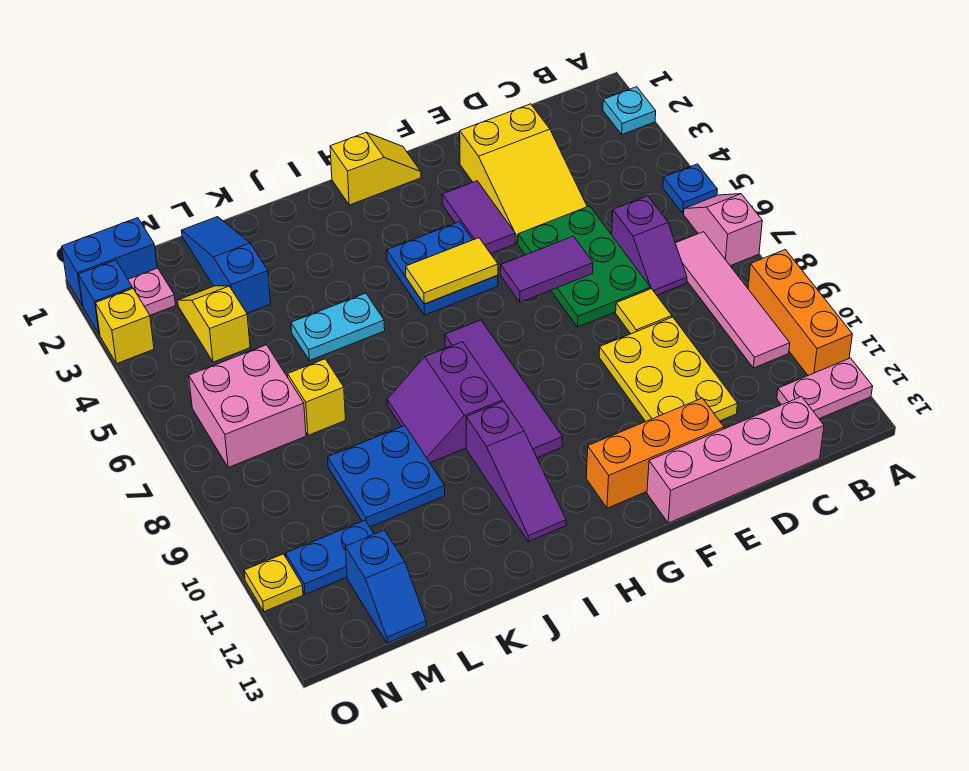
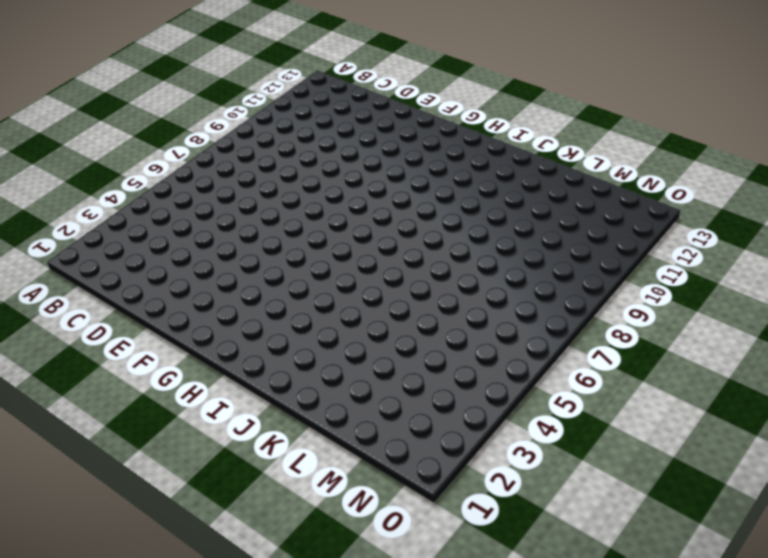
none -> cyan plate A2 level 1
none -> blue plate A5 level 1
none -> pink slope A6:A7 level 1 top 7
none -> orange brick A9:A11 level 1

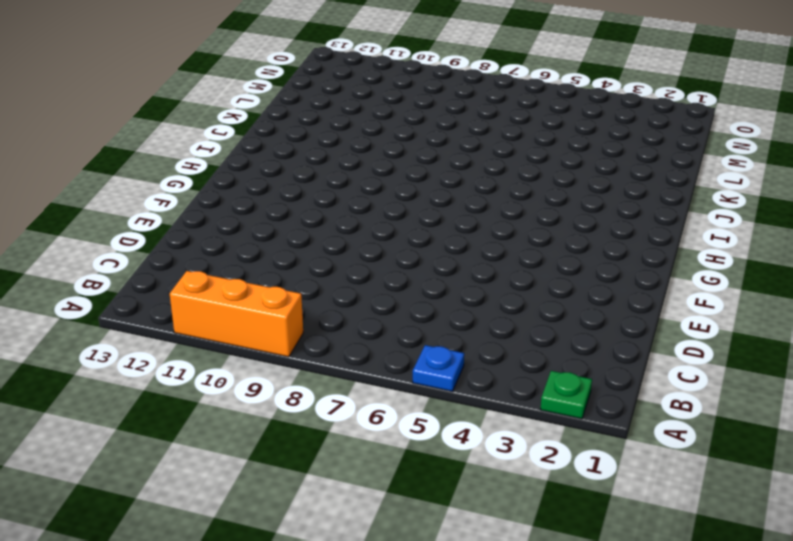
green plate A2 level 1 -> cyan plate A2 level 1
none -> pink slope A6:A7 level 1 top 7
none -> pink plate A12:B12 level 1
none -> pink tile B7:B10 level 1
none -> purple slope C6:C7 level 1 top 6

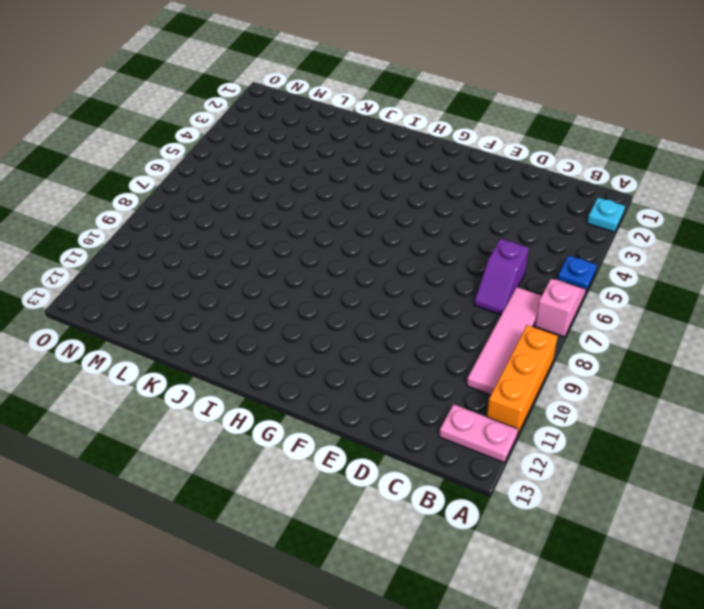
none -> pink brick C13:F13 level 1
none -> yellow slope D2:E4 level 1 top 2
none -> green plate D5:E7 level 1
none -> yellow tile D8 level 1

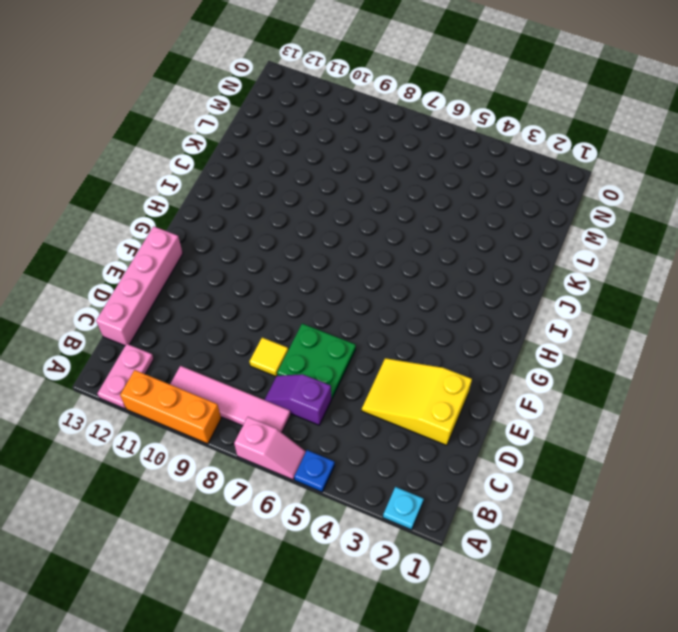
green plate D6:E7 level 1 -> green plate D5:E7 level 1
none -> yellow plate D9:E11 level 1
none -> orange brick E12:G12 level 1
none -> purple tile F3:F4 level 1
none -> yellow slope G1:H1 level 1 top H

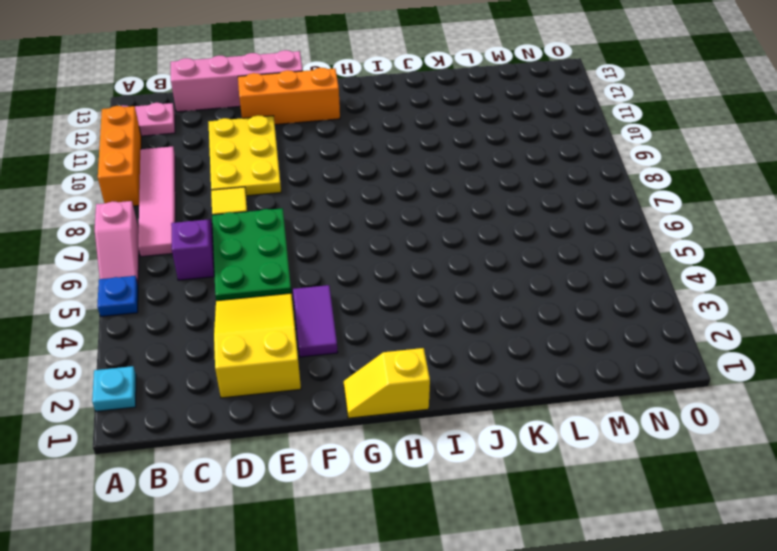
none -> blue plate G4:H5 level 1
none -> purple tile H7:H10 level 1
none -> purple slope I8:J9 level 1 top I
none -> purple slope I10:I12 level 1 top 10

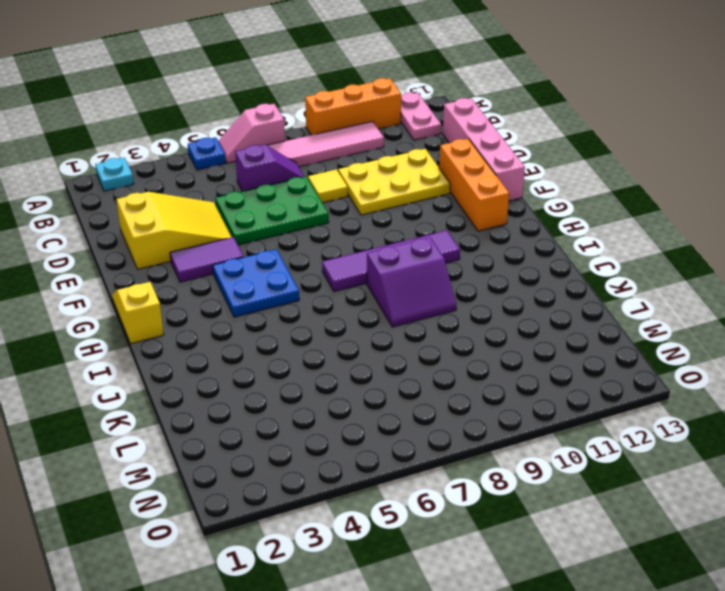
none -> purple slope I10:I12 level 1 top 10
none -> cyan plate J5:K5 level 1
none -> blue plate K9:L10 level 1
none -> blue slope L1:L3 level 1 top 3

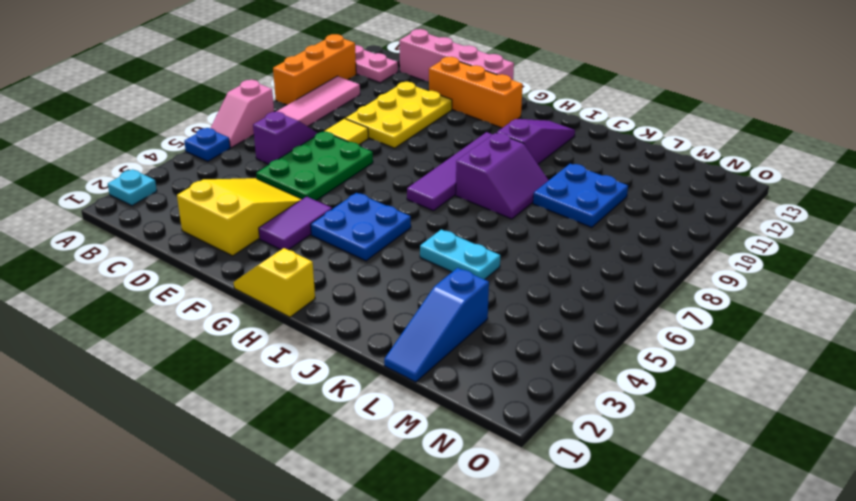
none -> yellow brick L7 level 1
none -> yellow slope M3:M4 level 1 top 4
none -> pink brick M6:N7 level 1
none -> blue plate M11:N11 level 1

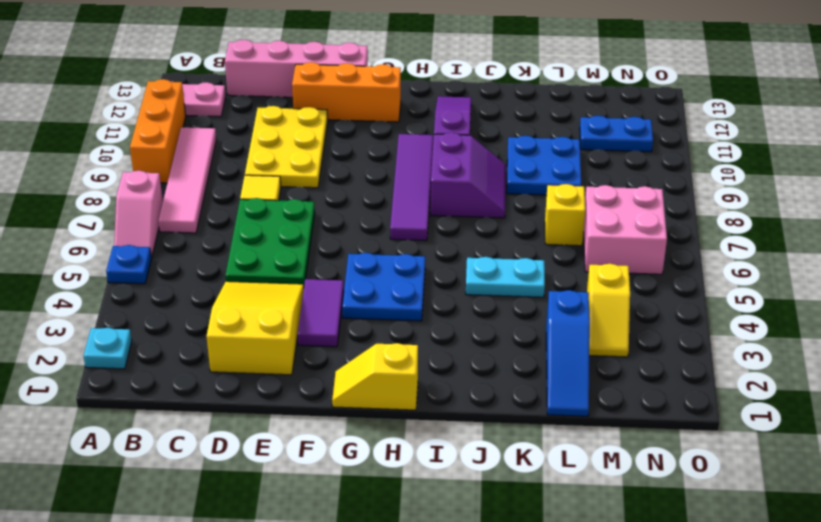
none -> purple slope C6:C7 level 1 top 6
none -> blue slope M12:M13 level 1 top 12
none -> blue brick N1:O1 level 1
none -> pink plate N2 level 1

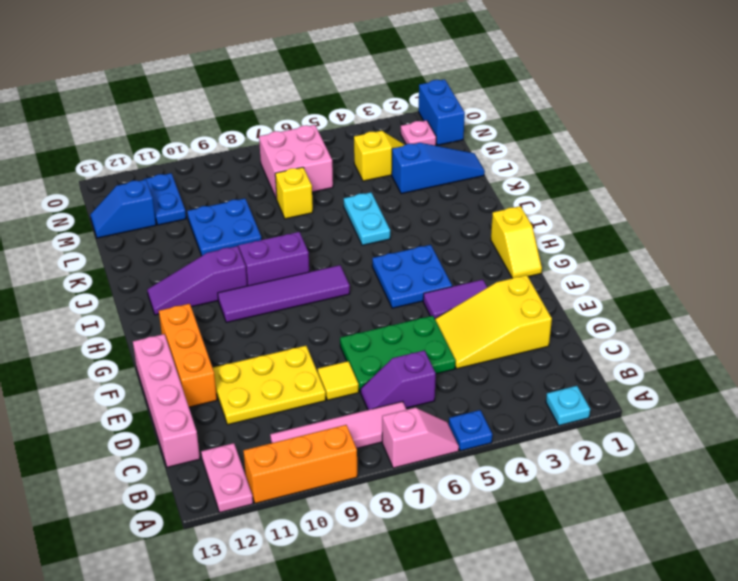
none -> blue brick O2 level 1
none -> yellow brick O3 level 1
none -> yellow plate O11 level 1
none -> purple tile E6:F6 level 2

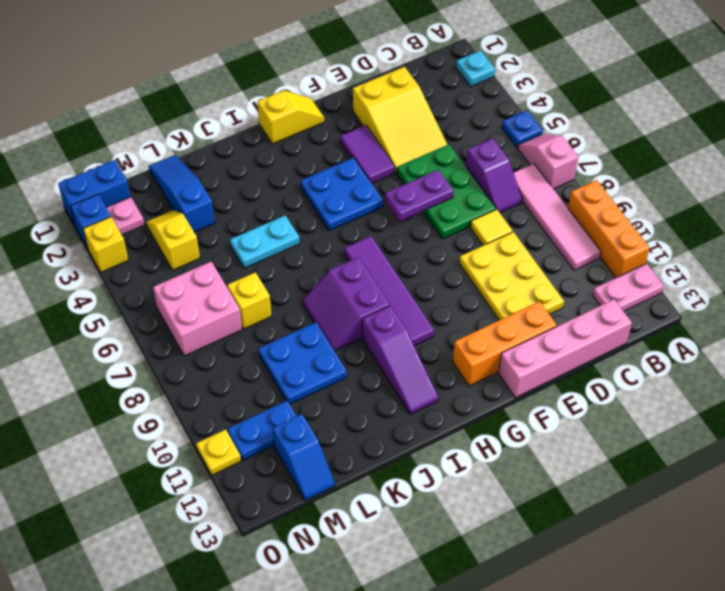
purple plate E6:F6 level 2 -> purple tile E6:F6 level 2
none -> yellow tile G5:H5 level 2

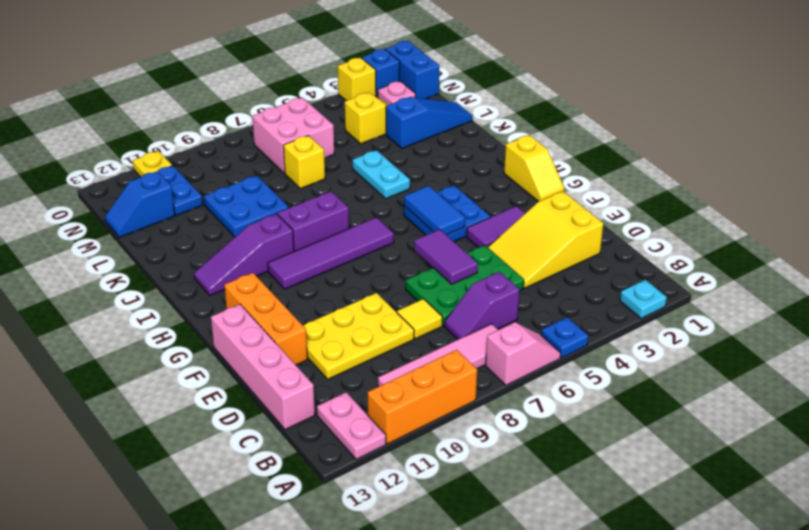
blue tile G5:H5 level 2 -> yellow tile G5:H5 level 2

